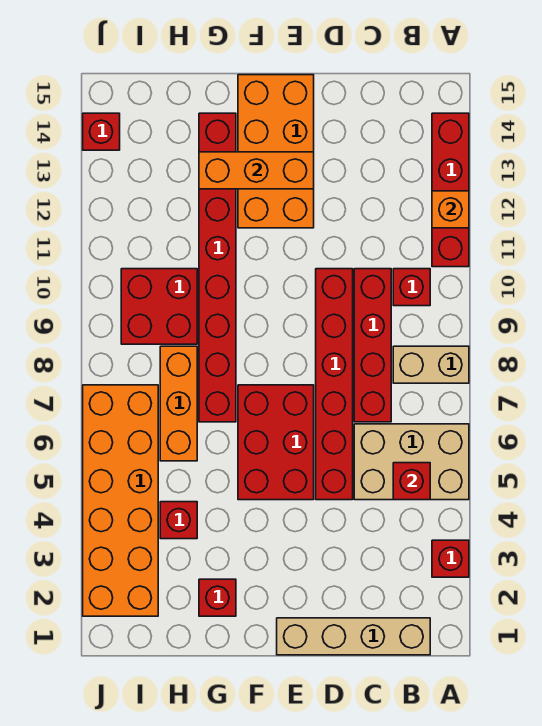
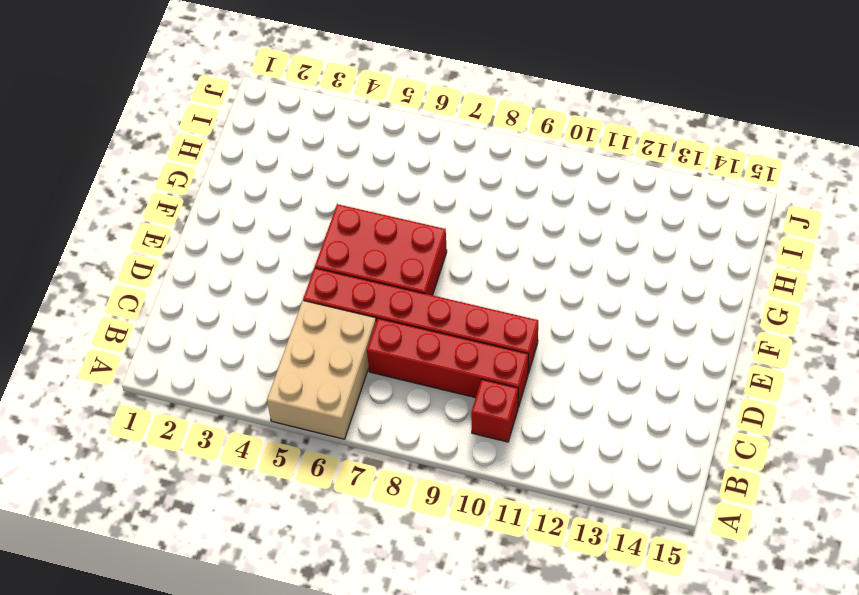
none -> red brick A3 level 1
none -> tan brick A8:B8 level 1
none -> red brick A11:A14 level 1

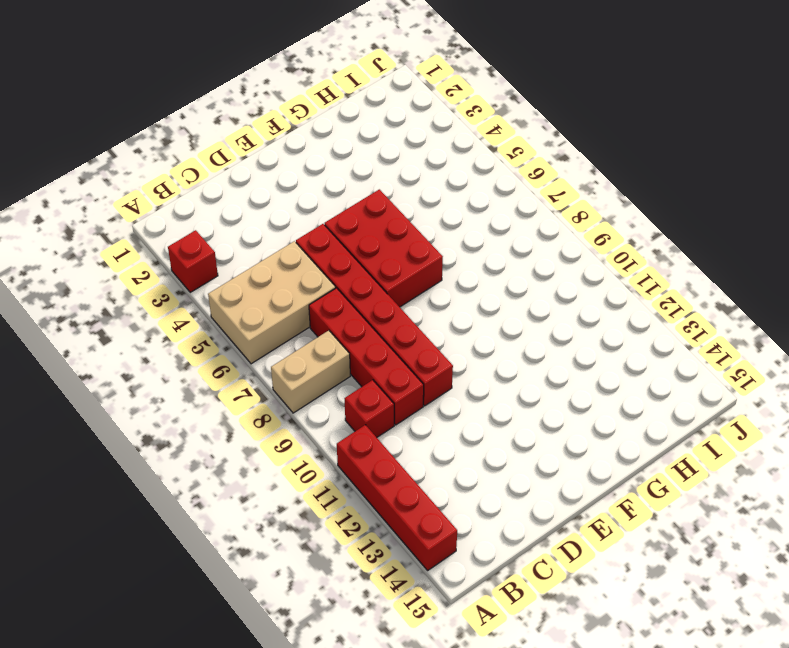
none -> tan brick B1:E1 level 1
none -> orange brick E12:F15 level 1
none -> red brick G2 level 1

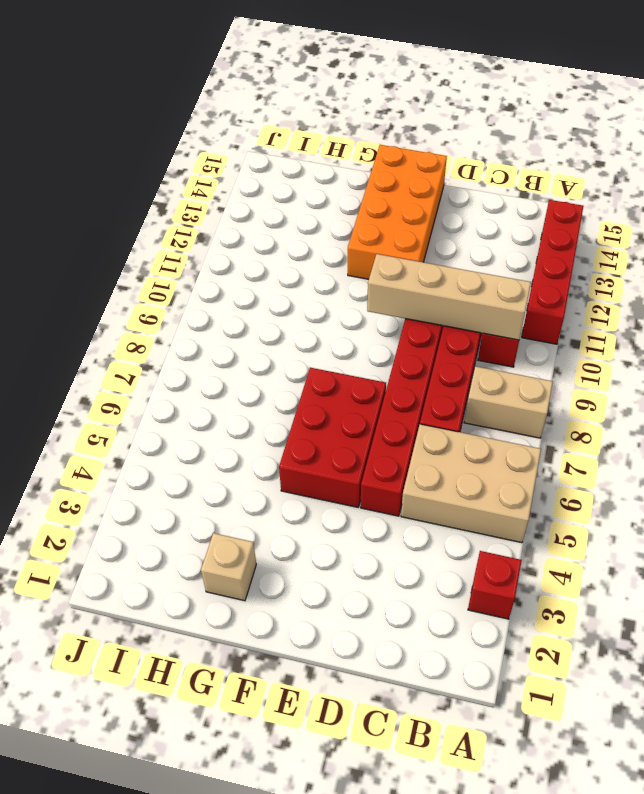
tan brick B10:E10 level 2 -> tan brick B1:E1 level 1
tan brick G2 level 1 -> red brick G2 level 1
none -> red brick G7:G14 level 1
none -> red brick H4 level 1
none -> orange brick H6:H8 level 1

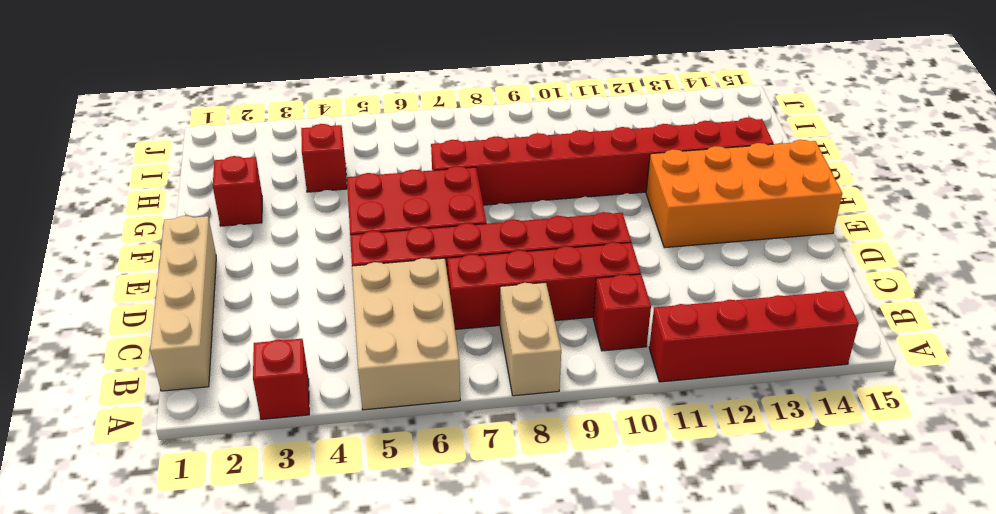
none -> orange brick H6:H8 level 1
none -> red brick H9:I10 level 1
none -> orange brick I2:J7 level 1

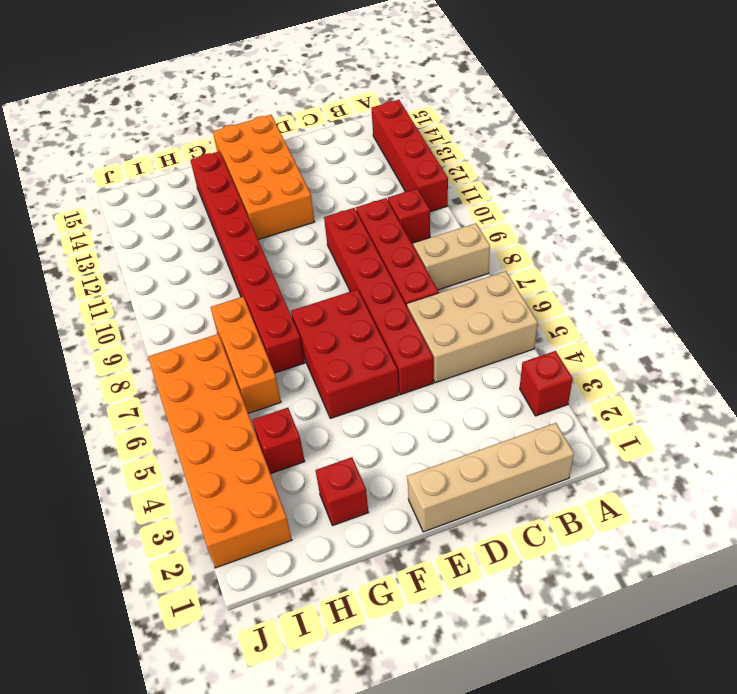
none -> red brick H9:I10 level 1
none -> red brick J14 level 1
none -> orange brick A12 level 2

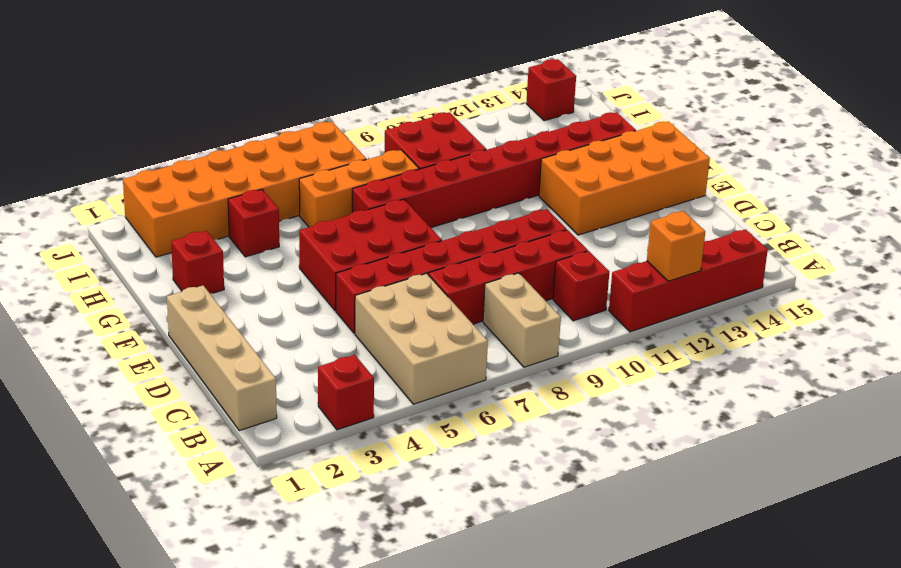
none -> red brick B5 level 2
none -> orange brick E13:G13 level 2

